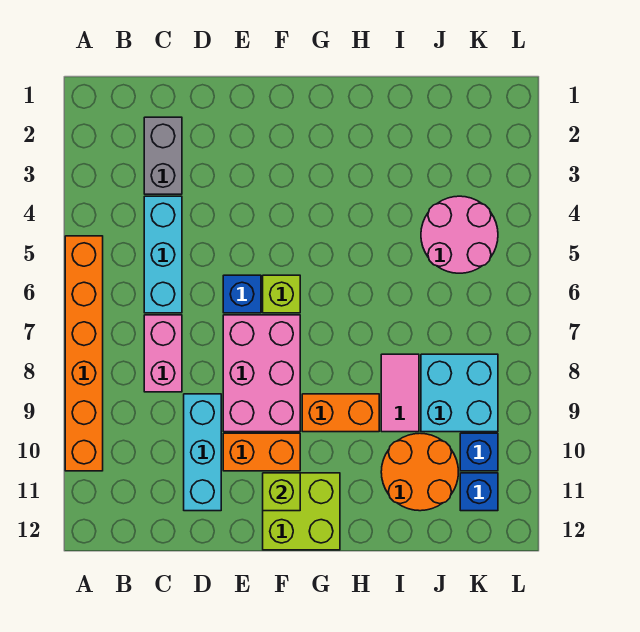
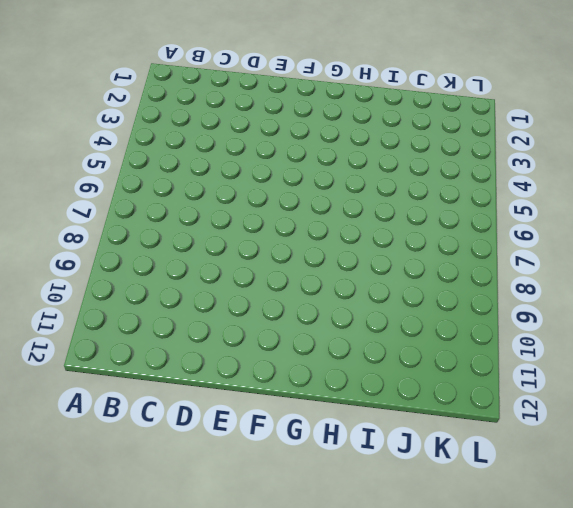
none -> orange brick A5:A10 level 1
none -> grey brick C2:C3 level 1
none -> cyan brick C4:C6 level 1

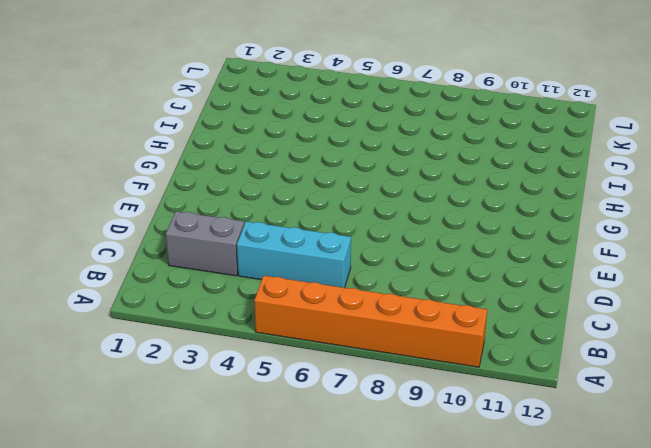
none -> pink brick C7:C8 level 1
none -> cyan brick D9:D11 level 1
none -> blue brick E6 level 1

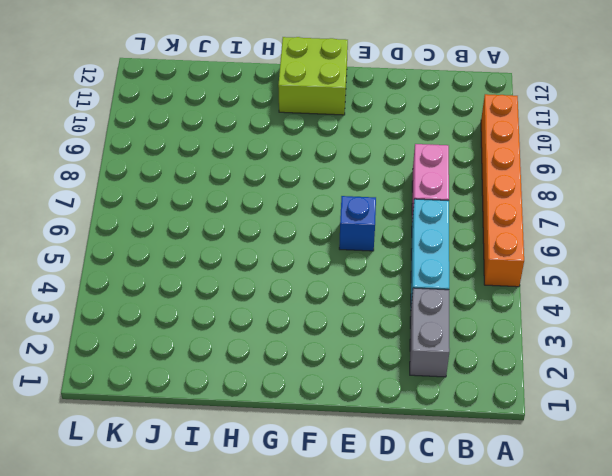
none -> cyan brick D9:D11 level 1
none -> pink brick E7:F9 level 1
none -> orange brick E10:F10 level 1

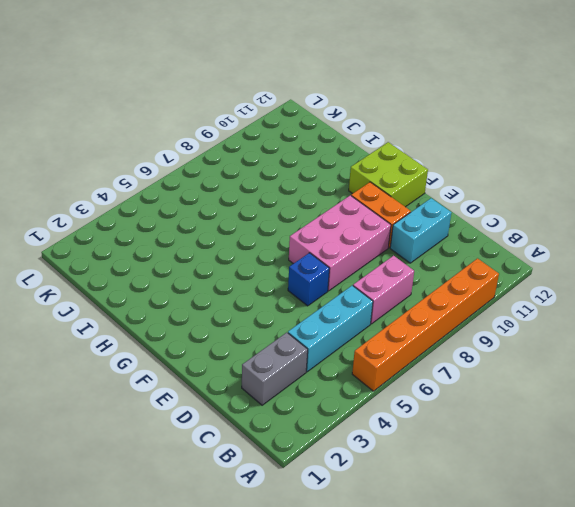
cyan brick D10:D11 level 1 -> cyan brick D9:D11 level 1
none -> lime brick F6 level 1
none -> orange brick G9:H9 level 1
none -> pink tile I8:I9 level 1

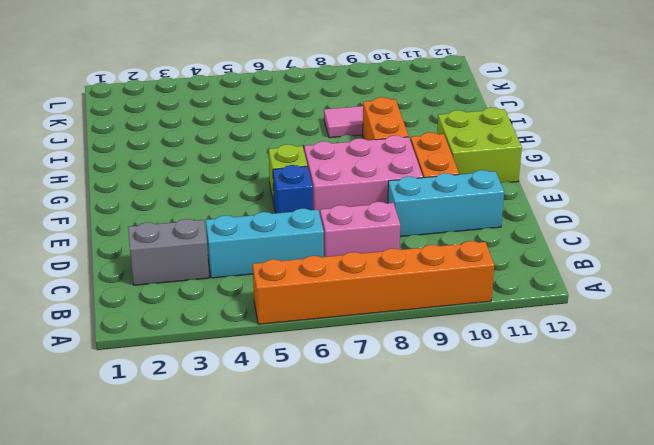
none -> orange round brick I10:J11 level 1
none -> pink round brick J4:K5 level 1
none -> cyan brick J8:K9 level 1

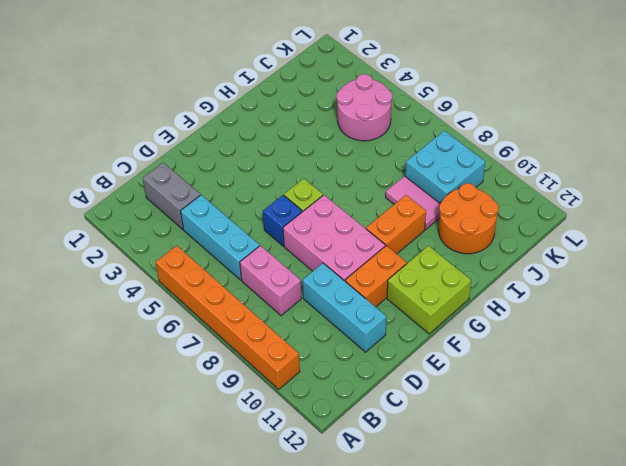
none -> blue brick K10 level 1
none -> blue brick K11 level 1
none -> lime brick F11 level 2

